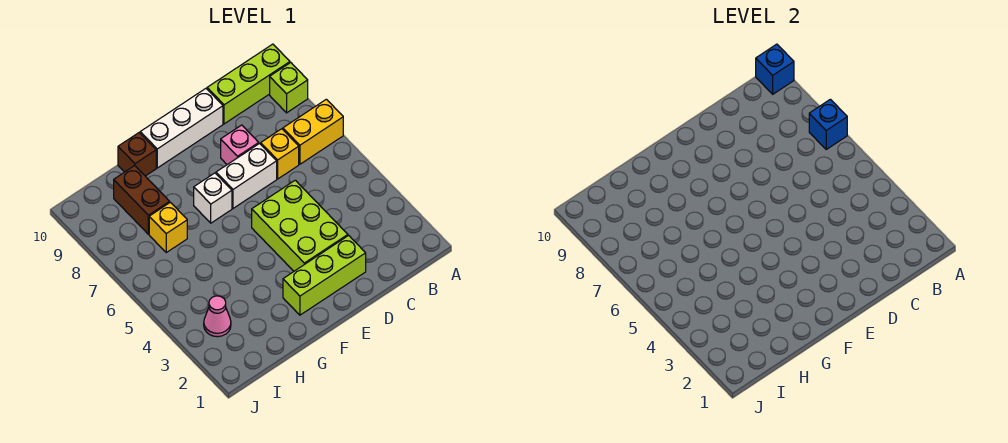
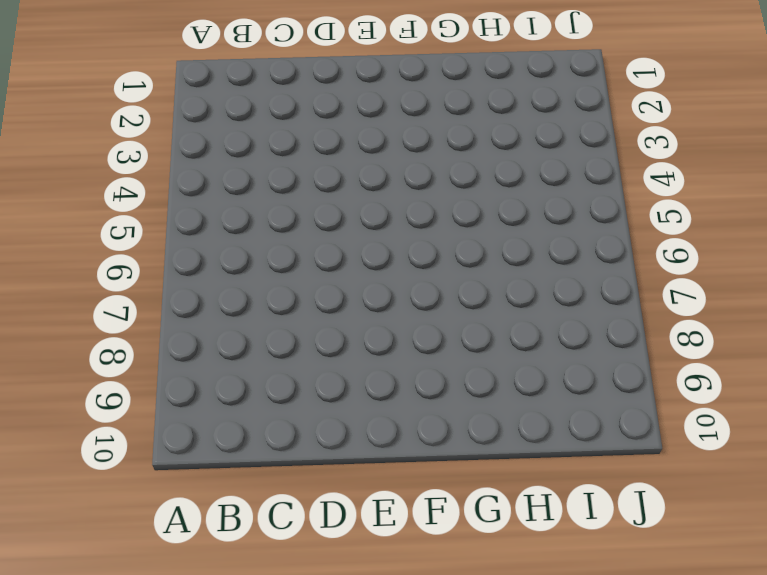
none -> yellow brick A7:B7 level 1
none -> lime brick A9 level 1
none -> lime brick A10:C10 level 1

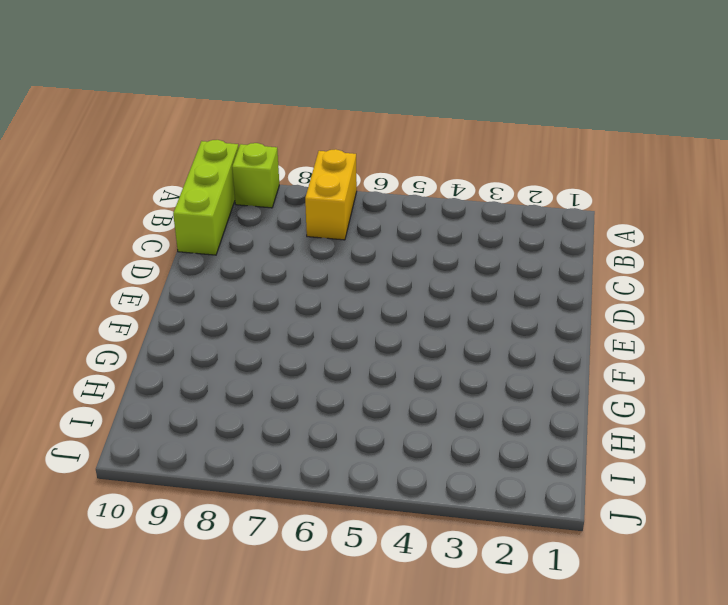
none -> yellow brick C7 level 1
none -> lime brick D2:F2 level 1
none -> lime brick D3:E5 level 1

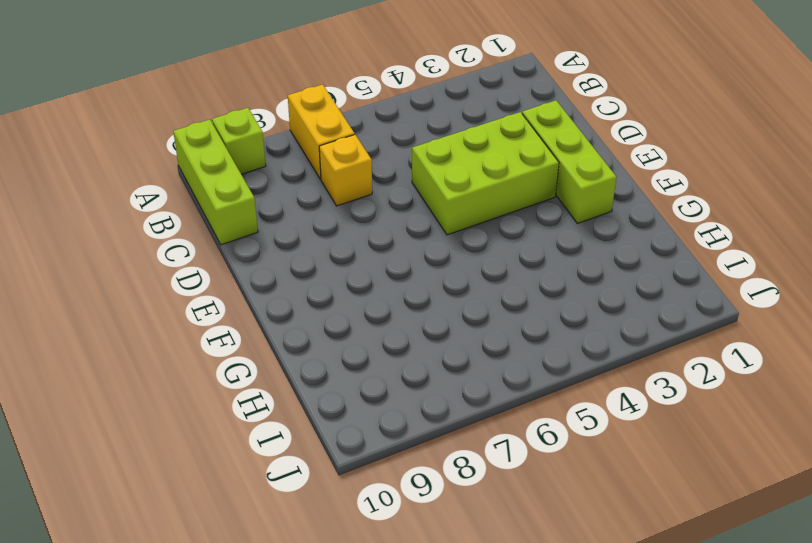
none -> white brick D7:E7 level 1
none -> pink brick D8 level 1
none -> white brick D10:F10 level 1

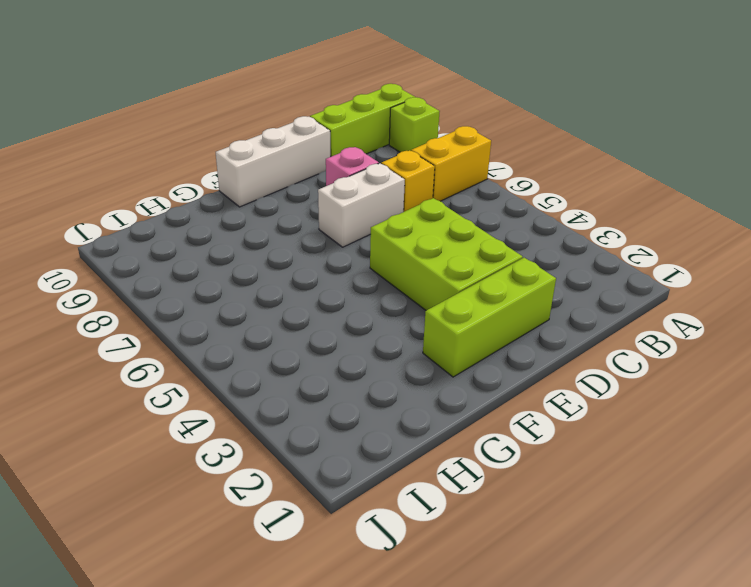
none -> white brick F7 level 1
none -> brown brick G10 level 1
none -> yellow brick H7 level 1

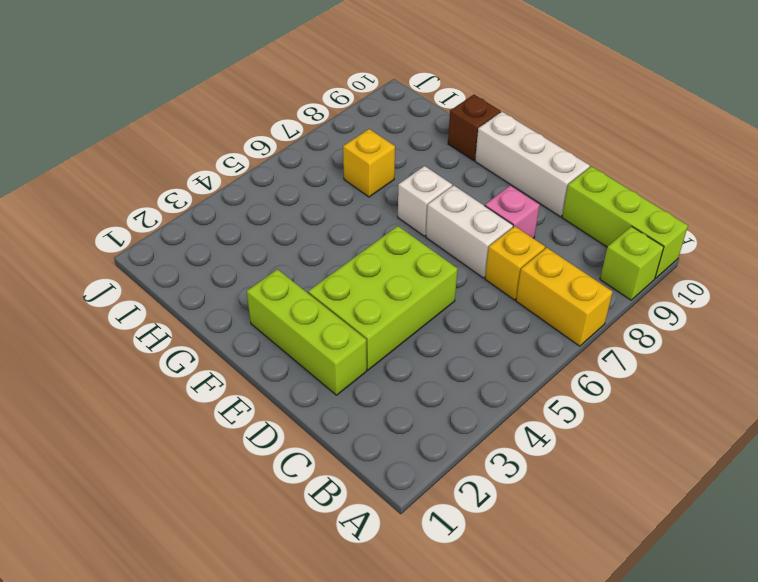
none -> brown brick H8:H9 level 1
none -> pink cone I3 level 1
none -> blue brick A7 level 2

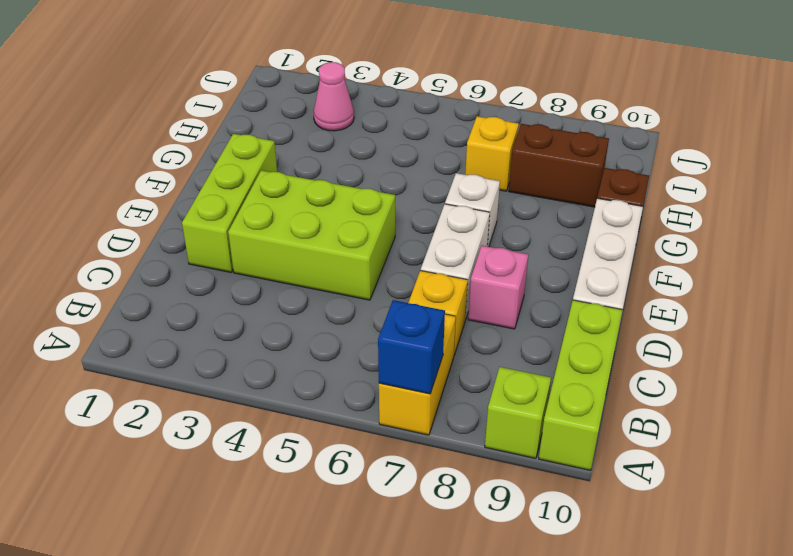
none -> blue brick A10 level 2

